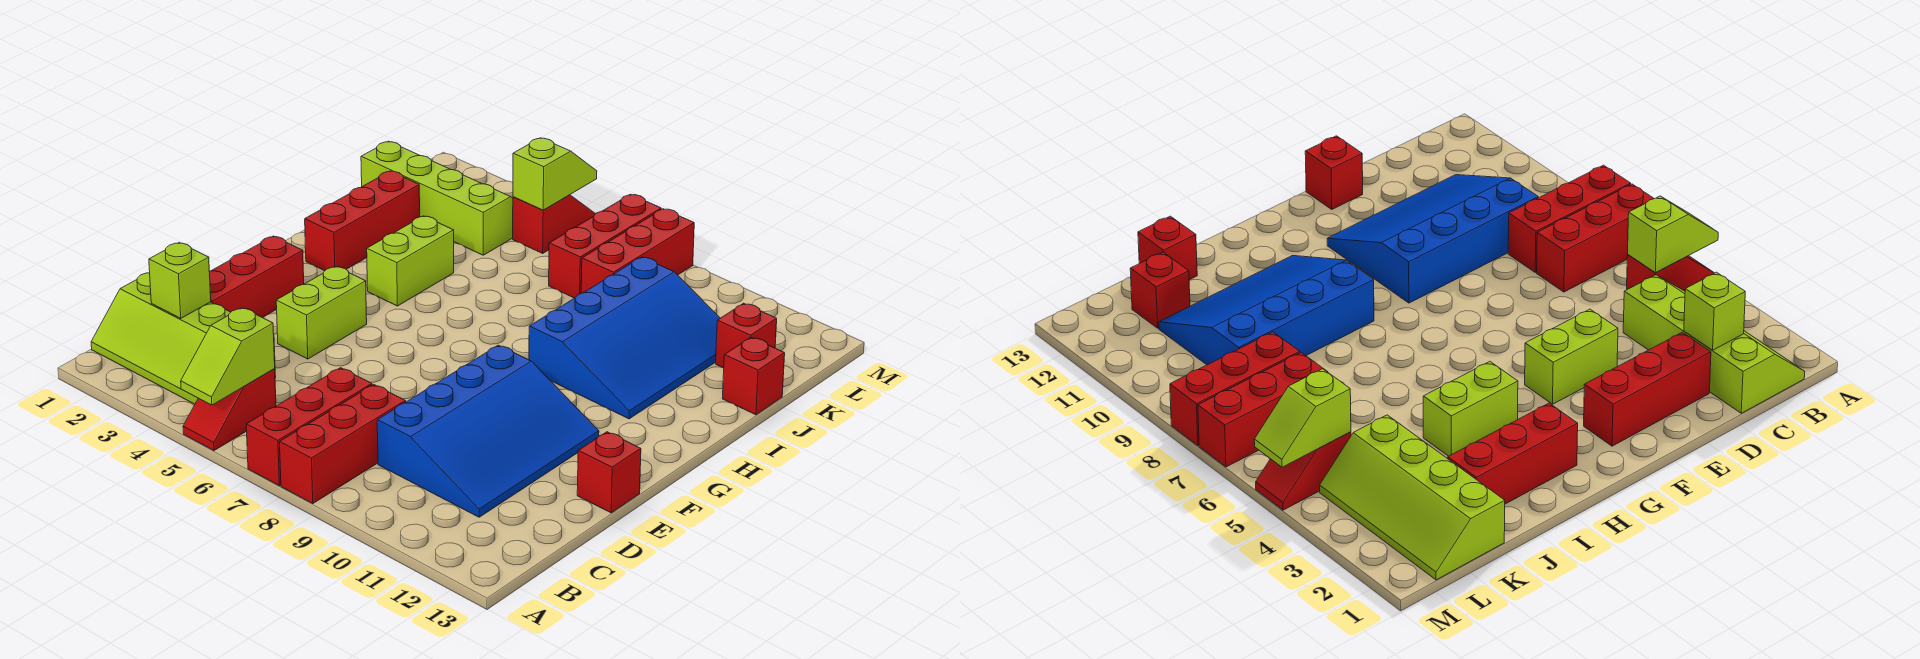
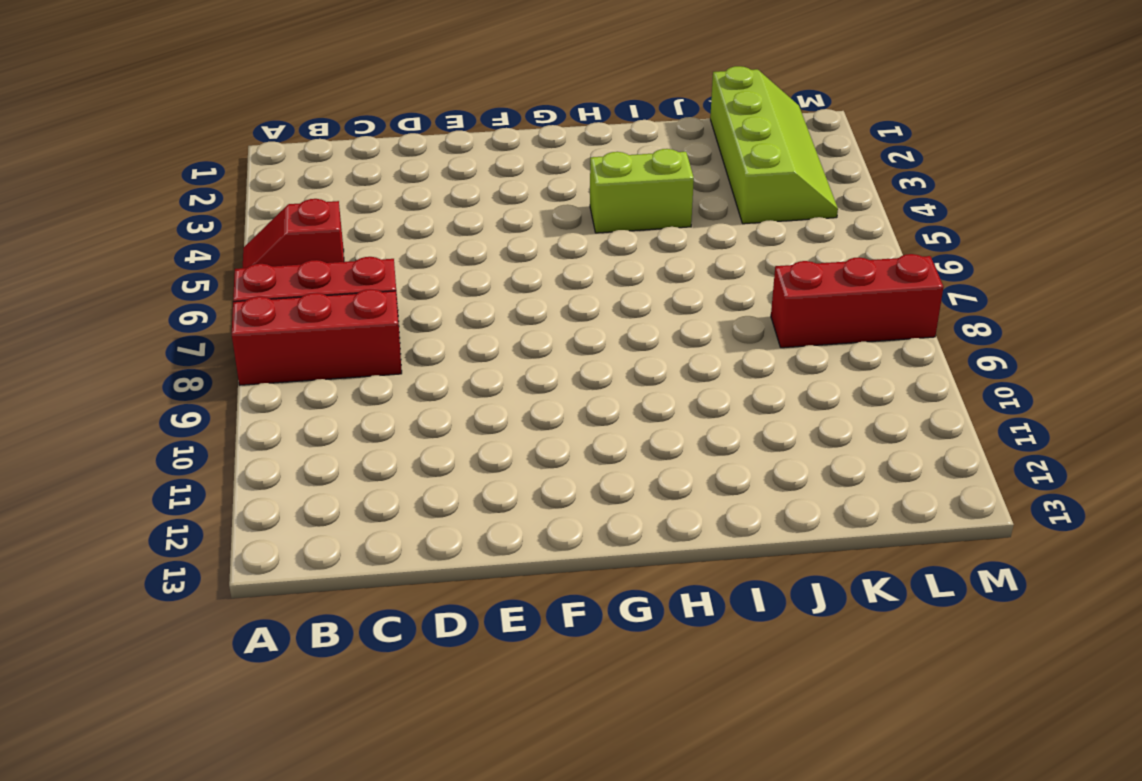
none -> lime slope B1:C4 level 1 top C
none -> blue slope C9:F11 level 1 top 9
none -> red brick D2:F2 level 1

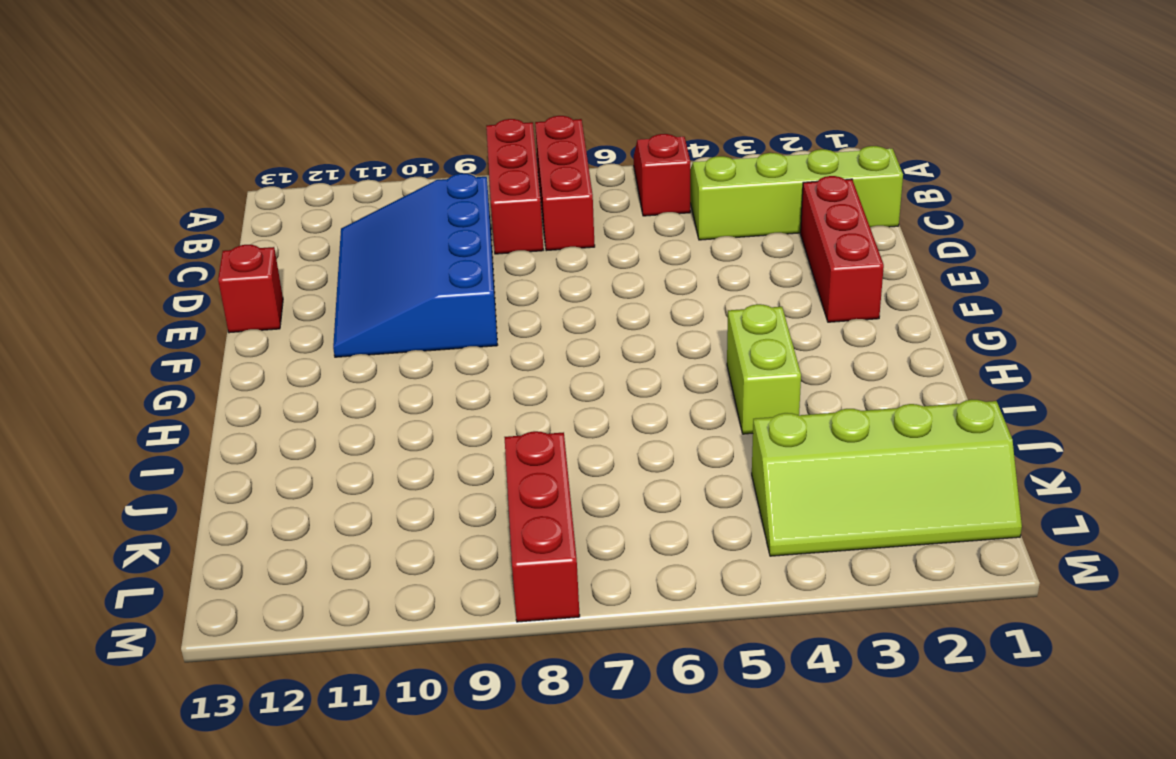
none -> lime brick E4:F4 level 1
none -> red brick H2:J2 level 1
none -> blue slope H9:K11 level 1 top 9

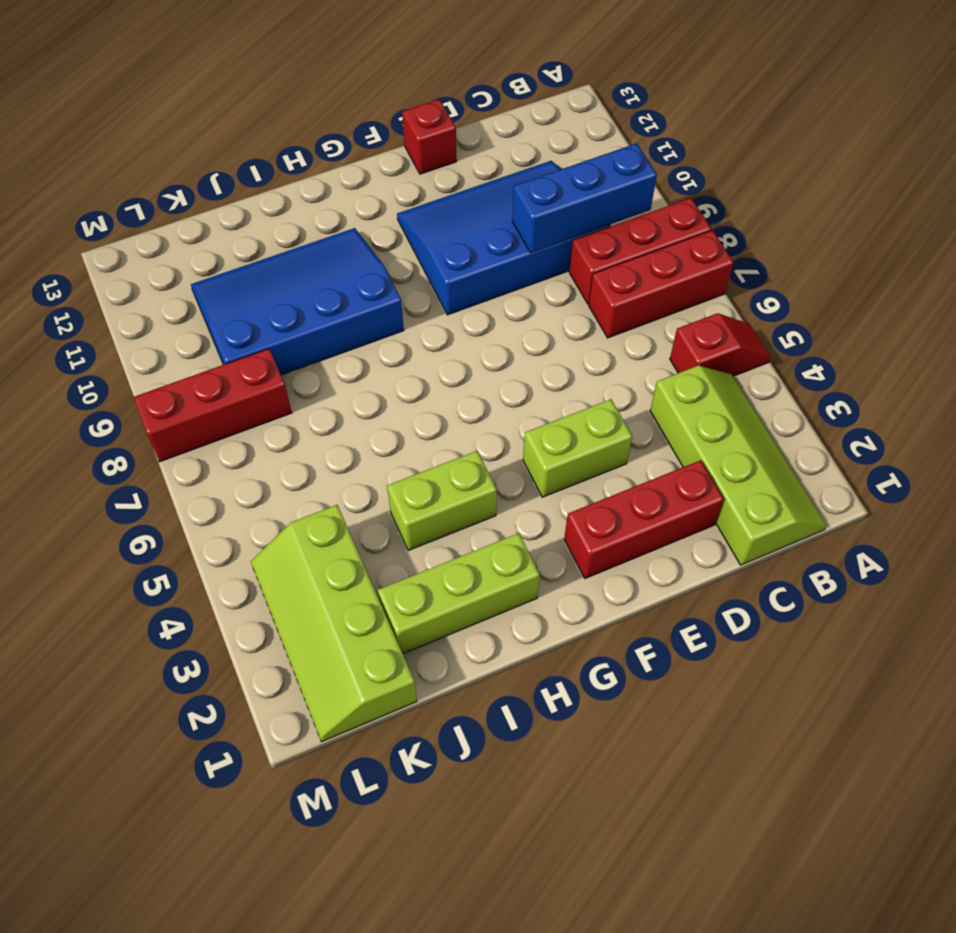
blue brick B9:D9 level 2 -> none
lime brick H2:J2 level 1 -> red brick H2:J2 level 1
none -> red brick J13 level 1
none -> red brick K7:M7 level 1
none -> red brick K12 level 1

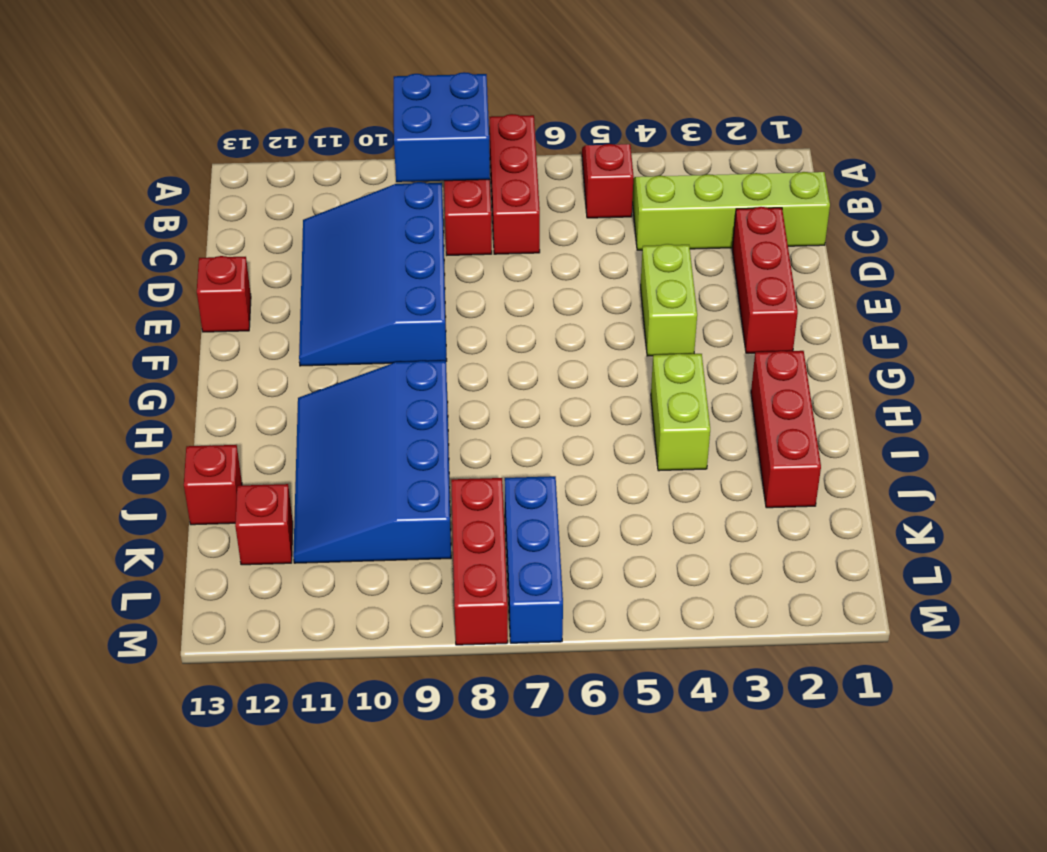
blue brick A8:B9 level 2 -> none
blue brick K7:M7 level 1 -> red brick K7:M7 level 1
none -> lime slope K1:L4 level 1 top K
none -> red slope L5:M5 level 1 top L
none -> lime slope A5:B5 level 2 top B

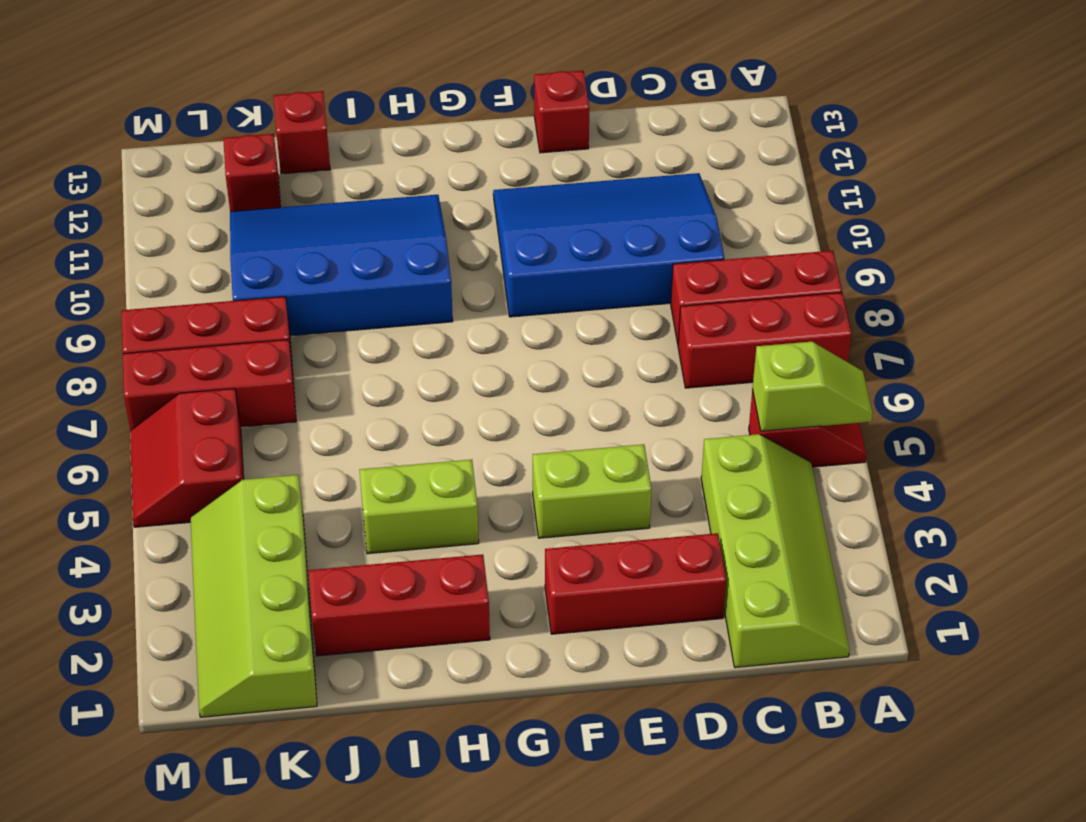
red slope L5:M6 level 1 top L -> red slope L5:M5 level 1 top L
none -> lime brick C2 level 2
none -> lime slope L5:M5 level 2 top L

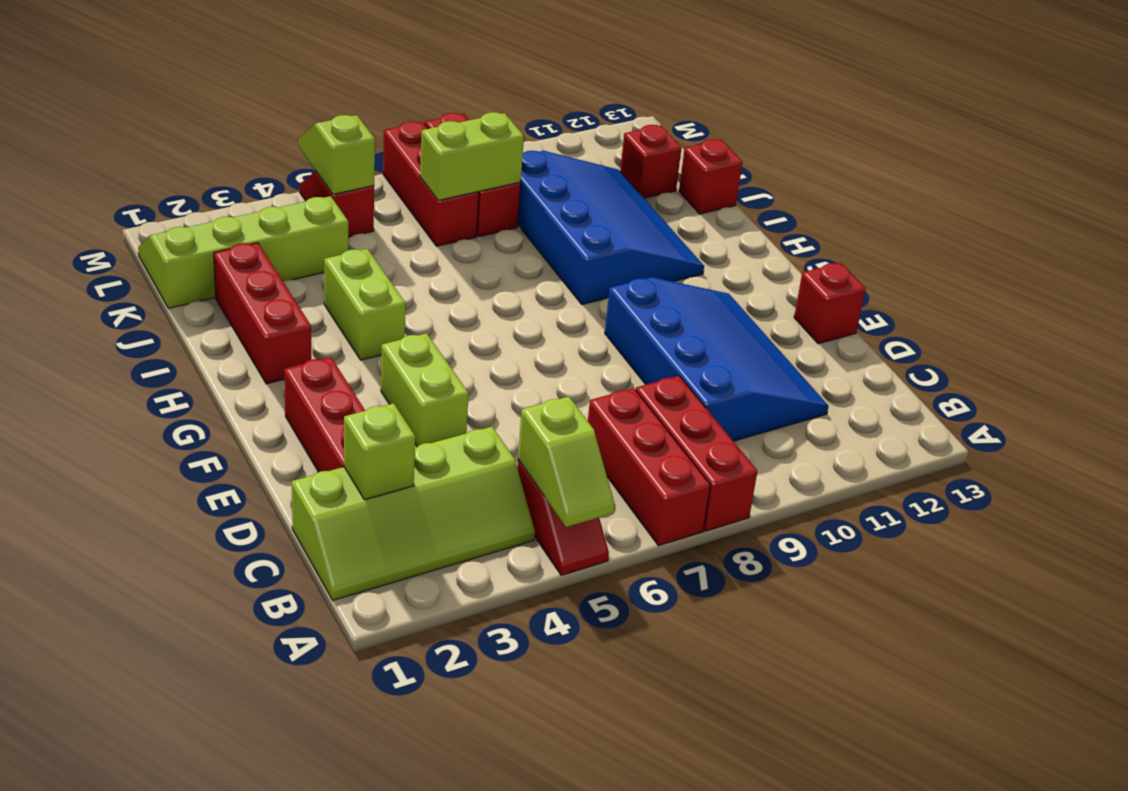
lime brick K7:K8 level 2 -> none

